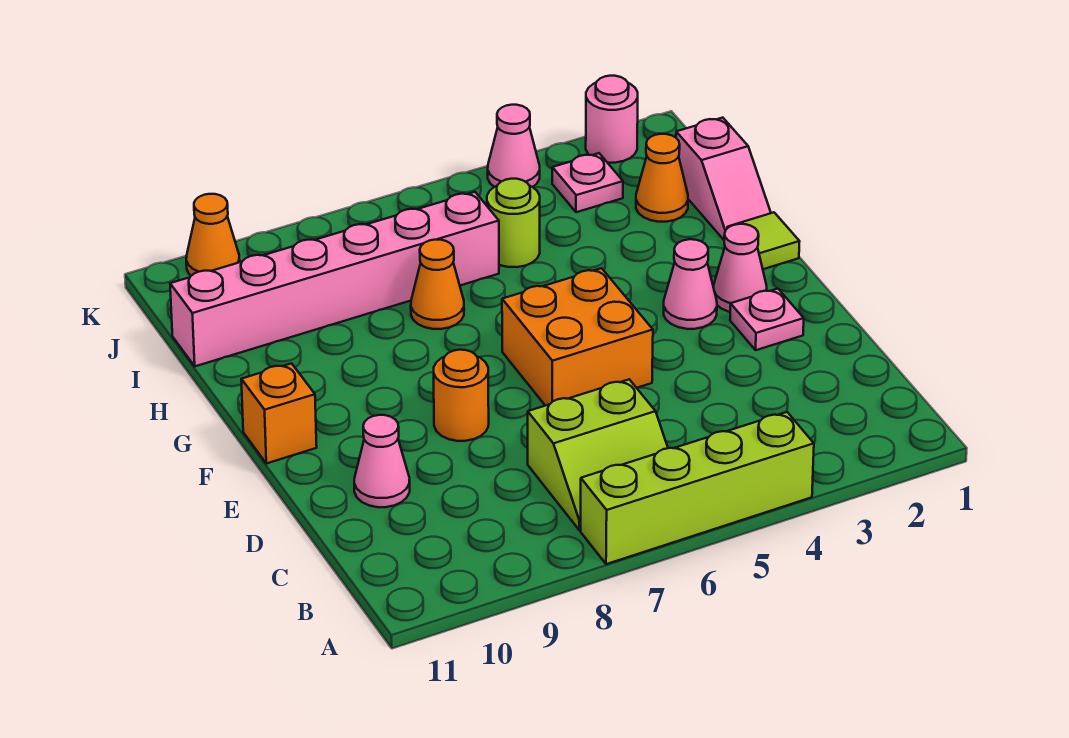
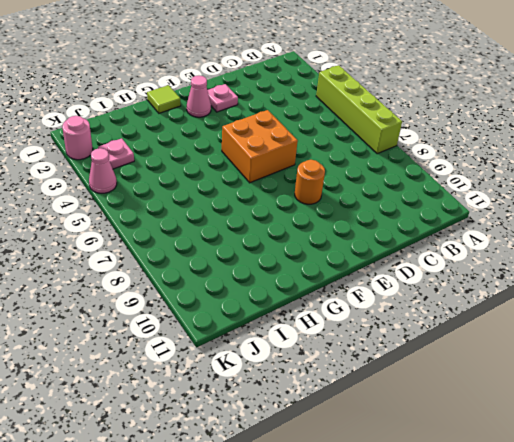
none -> lime slope B6:C7 level 1 top C
none -> pink cone D10 level 1
none -> pink cone F3 level 1

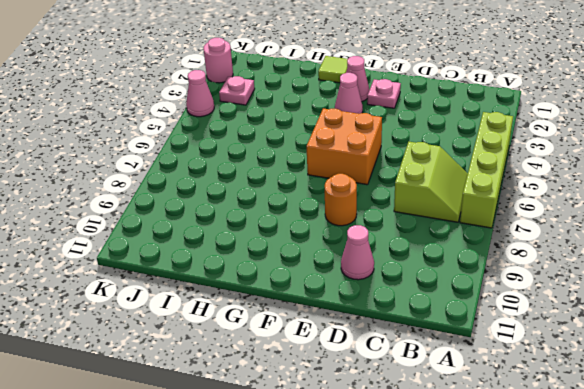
none -> orange brick F11 level 1
none -> pink slope H1:I1 level 1 top I
none -> orange cone H7 level 1

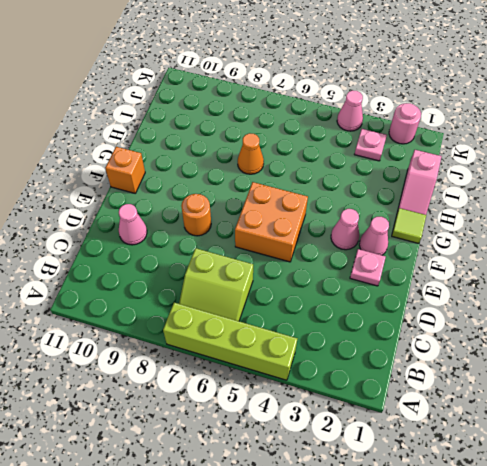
none -> orange cone I2 level 1
none -> lime round brick I5 level 1
none -> pink brick I6:I11 level 1

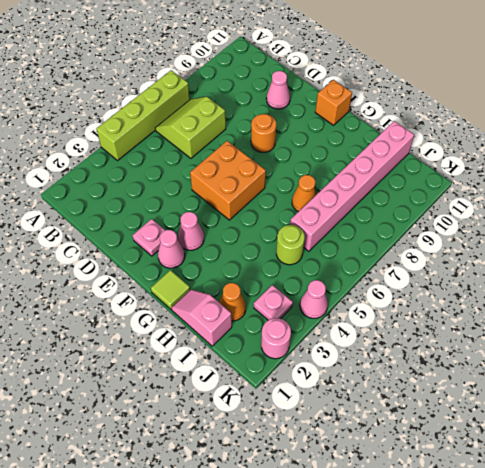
none -> orange cone K10 level 1

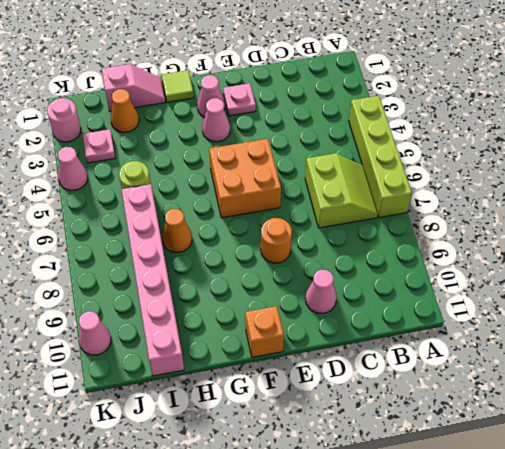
pink cone K10 level 1 -> orange cone K10 level 1

